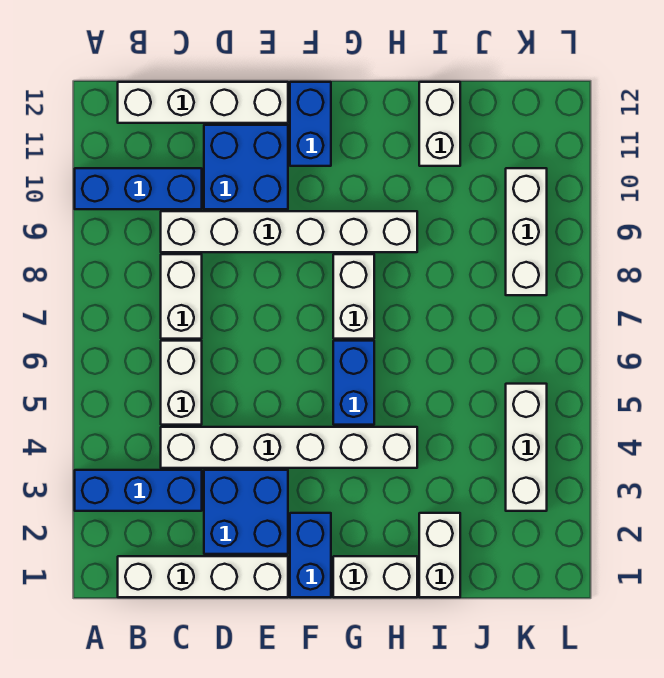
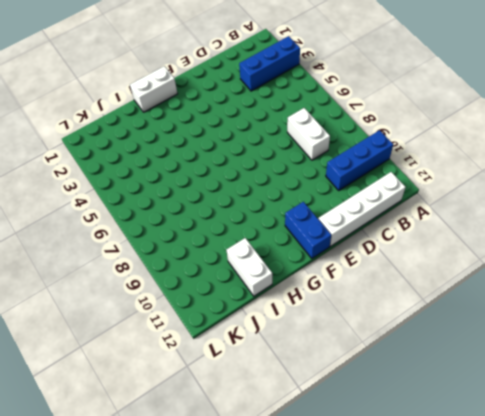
none -> white brick B1:E1 level 1
none -> white brick C4:H4 level 1
none -> white brick C5:C6 level 1

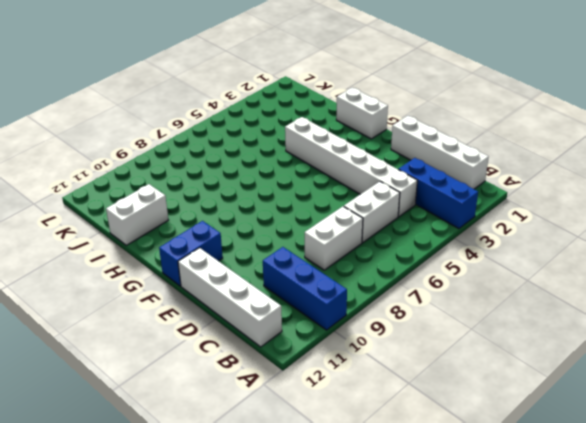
none -> white brick C9:H9 level 1
none -> blue brick D2:E3 level 1
none -> blue brick D10:E11 level 1

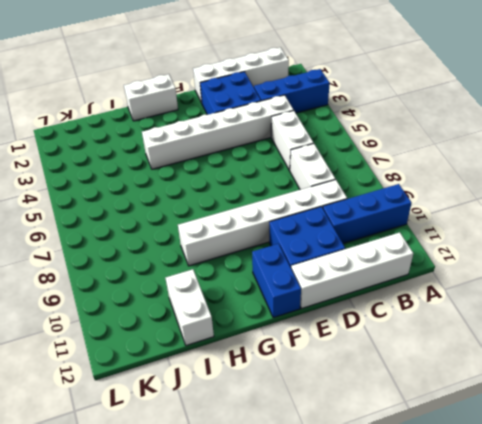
none -> blue brick F1:F2 level 1
none -> blue brick G5:G6 level 1
none -> white brick G7:G8 level 1

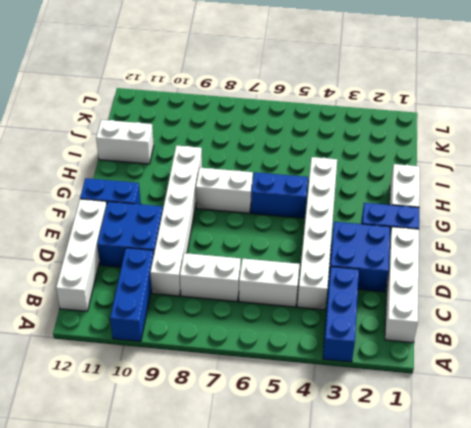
none -> white brick I1:I2 level 1
none -> white brick K3:K5 level 1
none -> white brick K8:K10 level 1

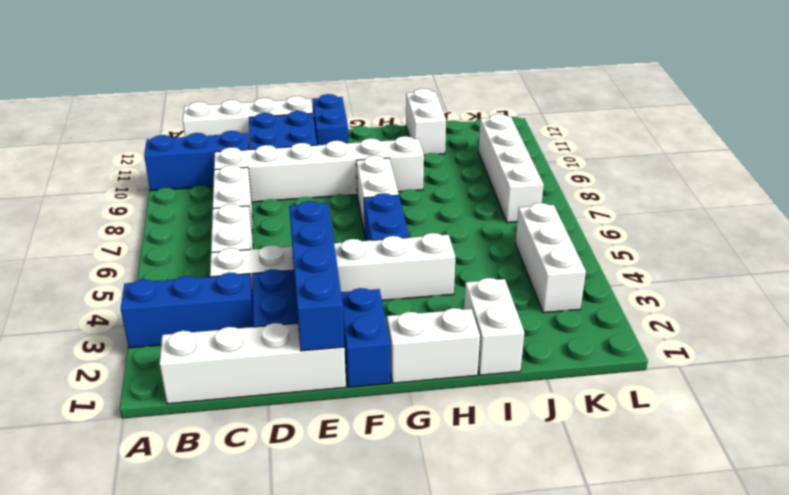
blue brick E1:E4 level 2 -> none
white brick K7:K10 level 1 -> white brick K8:K10 level 1

